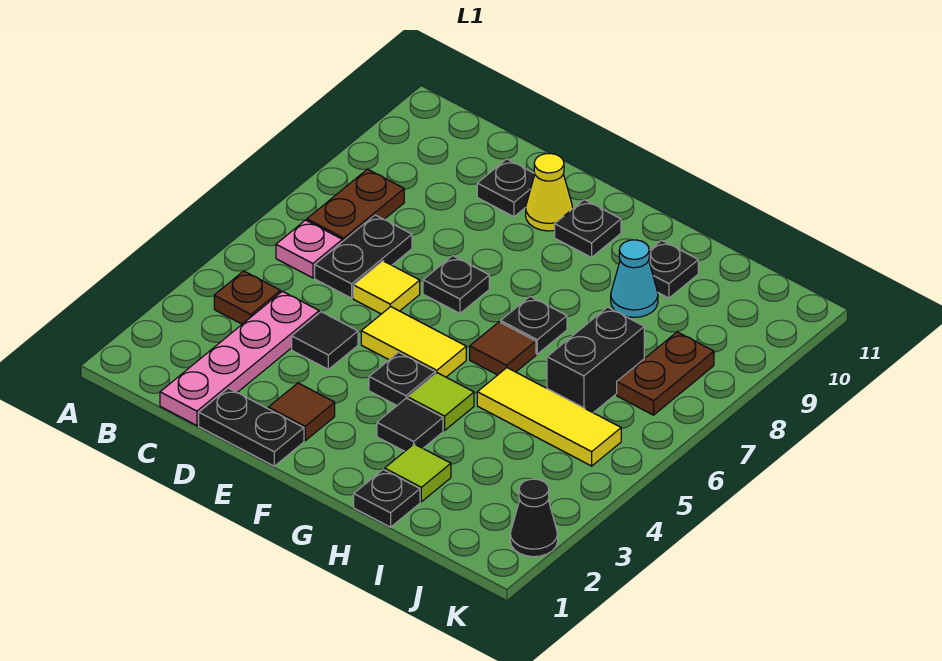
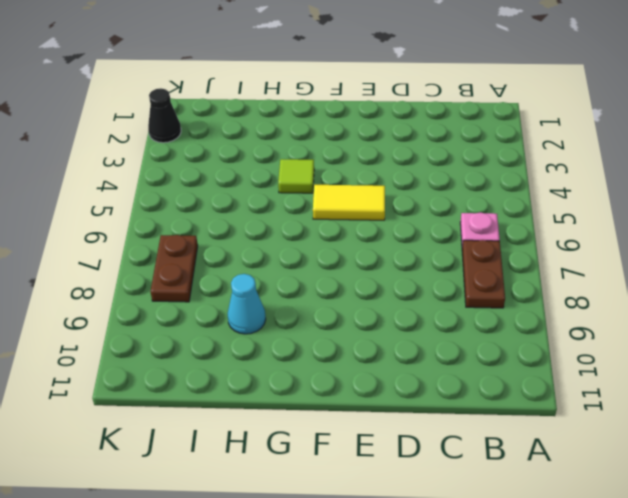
none -> brown plate B4 level 1
none -> pink plate C1:C4 level 1
none -> black plate C6:C7 level 1

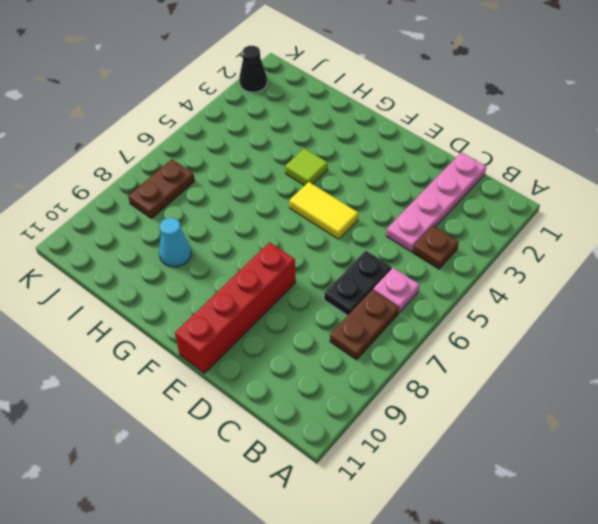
red brick E8:E11 level 1 -> yellow cone E10 level 1
none -> black plate D1:E1 level 1
none -> black tile D4 level 1
none -> yellow tile D6 level 1

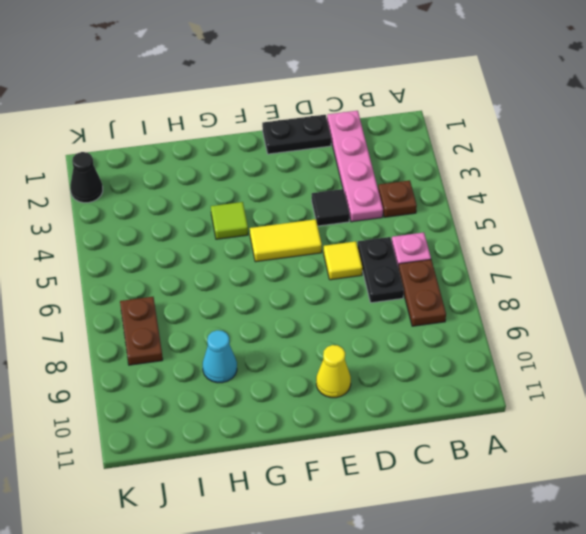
none -> black plate D10 level 1
none -> brown tile E2 level 1
none -> black plate E7 level 1

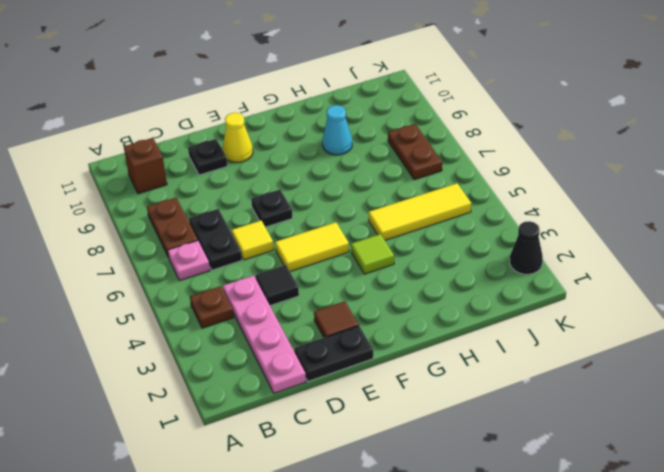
brown brick B10 level 1 -> none
none -> black plate F4 level 1
none -> black plate F10 level 1
none -> black tile G3 level 1

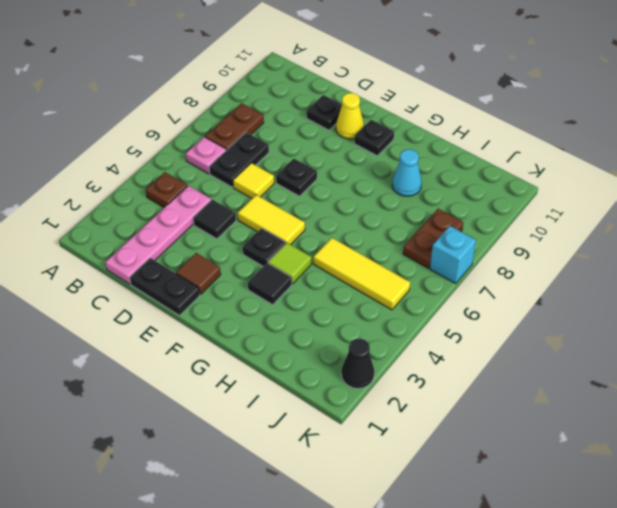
cyan brick K7 level 1 -> none
none -> brown tile G6 level 1
none -> black plate G7 level 1
none -> black plate H1 level 1

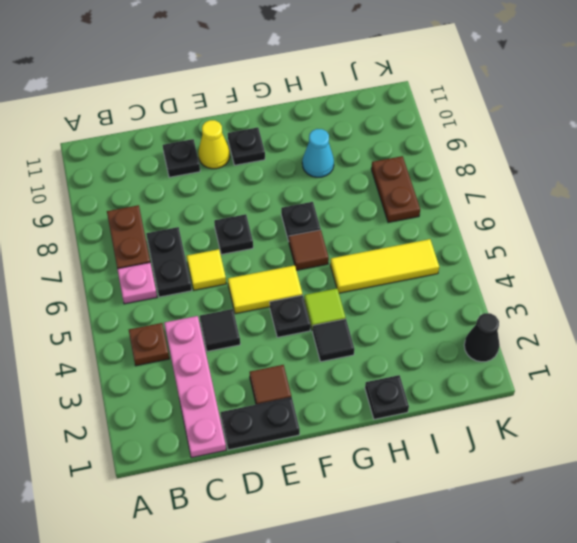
none -> lime tile H2 level 1
none -> black plate H10 level 1
none -> black brick I6:I7 level 1

